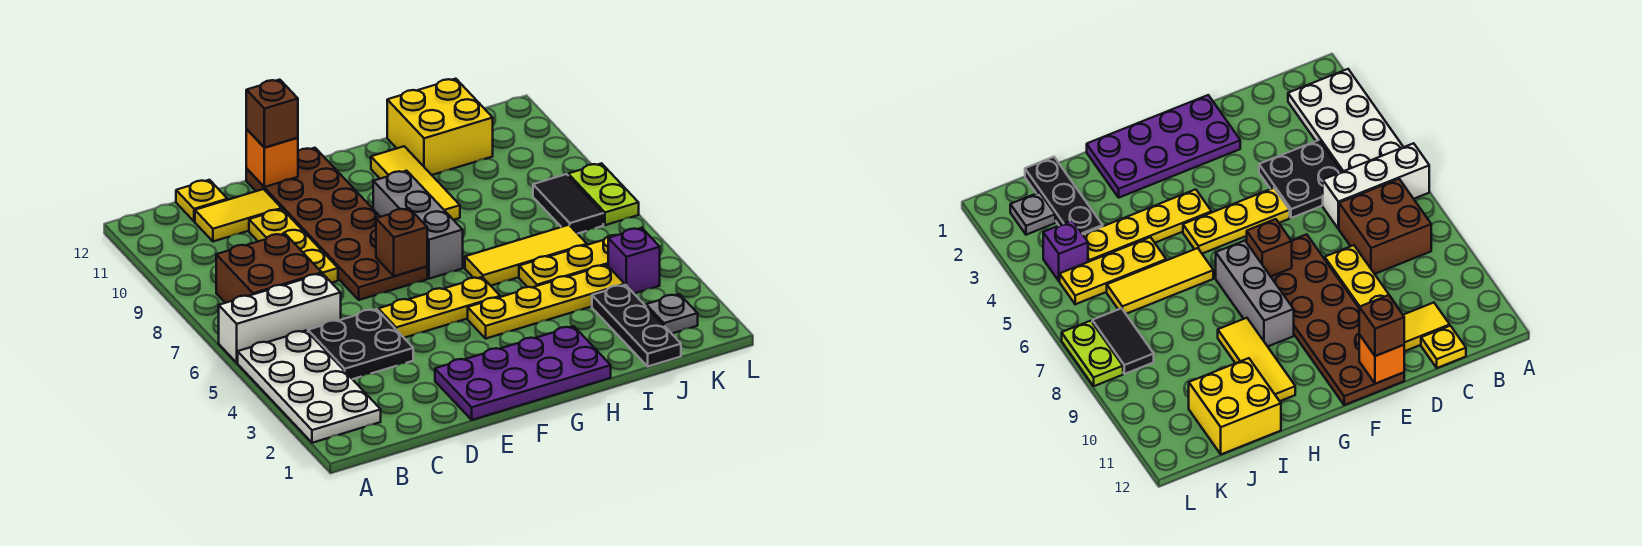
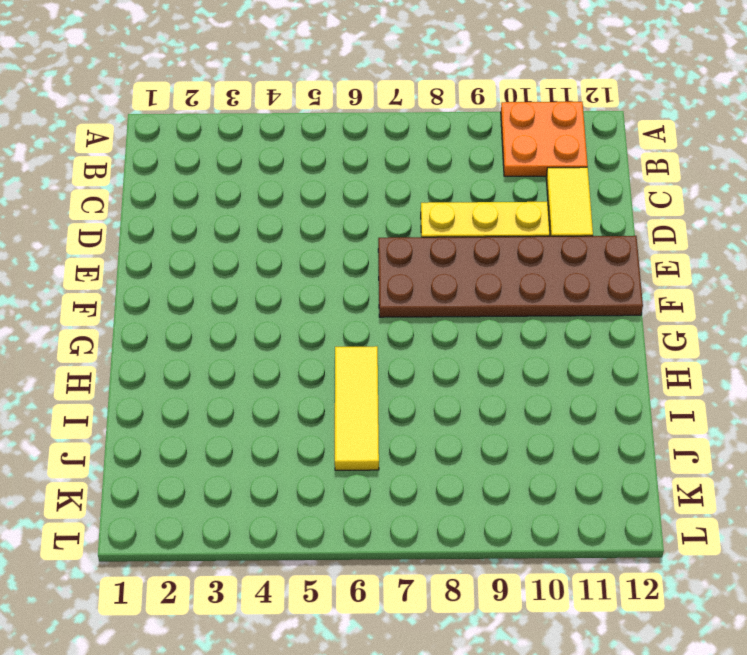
orange plate A10:B11 level 1 -> none
none -> white plate A2:B5 level 1
none -> white brick A6:C6 level 1
none -> brown brick B7:C8 level 1

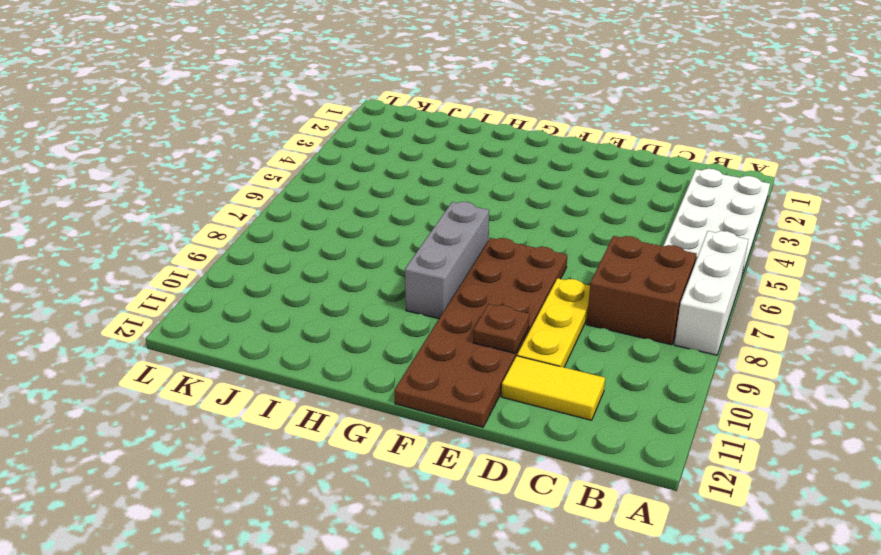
white brick A6:A8 level 1 -> white brick A6:C6 level 1
brown plate E10 level 2 -> none
none -> black plate C4:D5 level 1
none -> yellow plate C12 level 1
none -> purple plate E1:H2 level 1

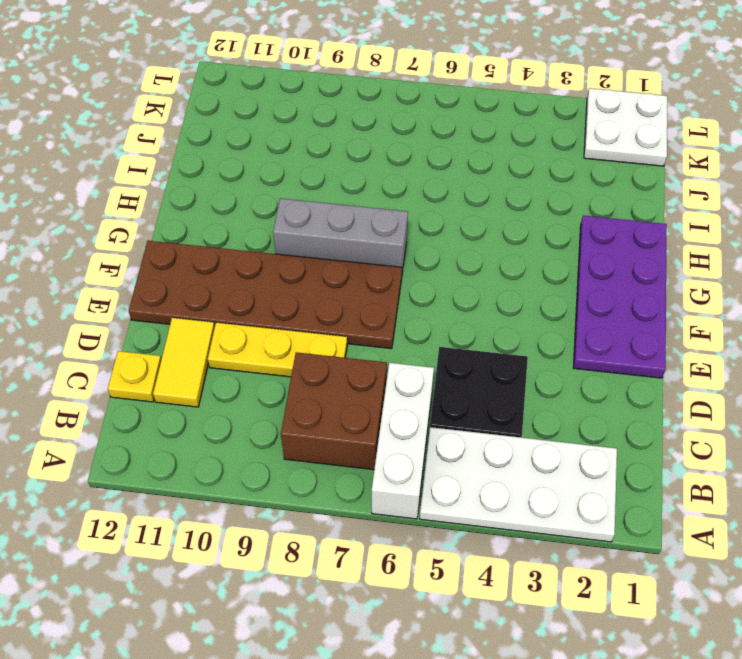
white plate K1:L2 level 1 -> grey plate K2 level 1
none -> yellow plate E5:G5 level 1
none -> yellow plate G4:J4 level 1
none -> yellow tile H6:J6 level 1

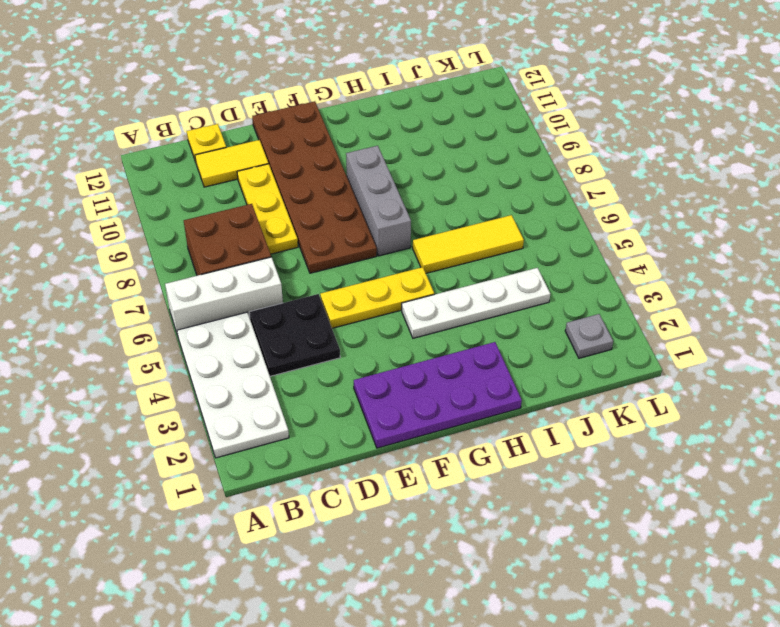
white plate G4:J4 level 1 -> yellow plate G4:J4 level 1
none -> yellow tile H9:H11 level 1
none -> yellow plate I5:K5 level 1
none -> yellow brick I11:J12 level 1

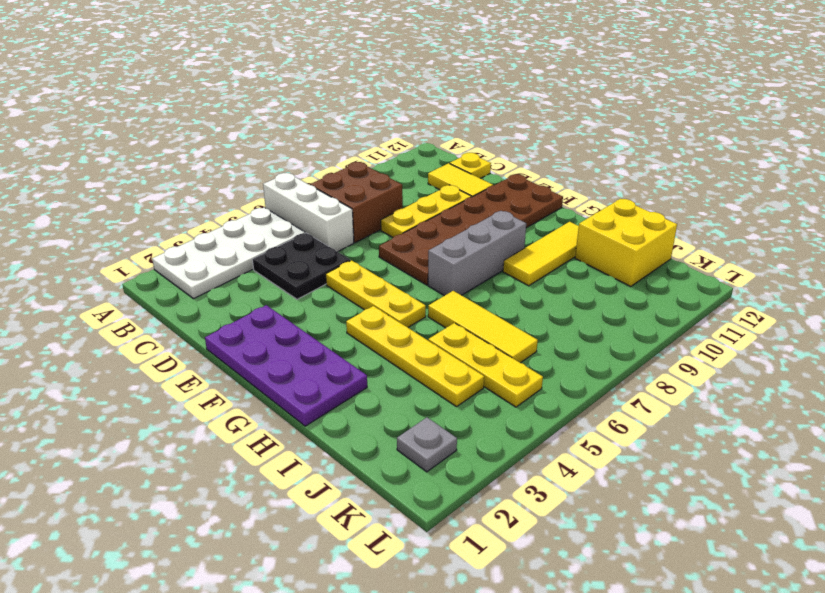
none -> black plate J1:J3 level 1
none -> purple brick K4 level 1
none -> black tile K7:K8 level 1

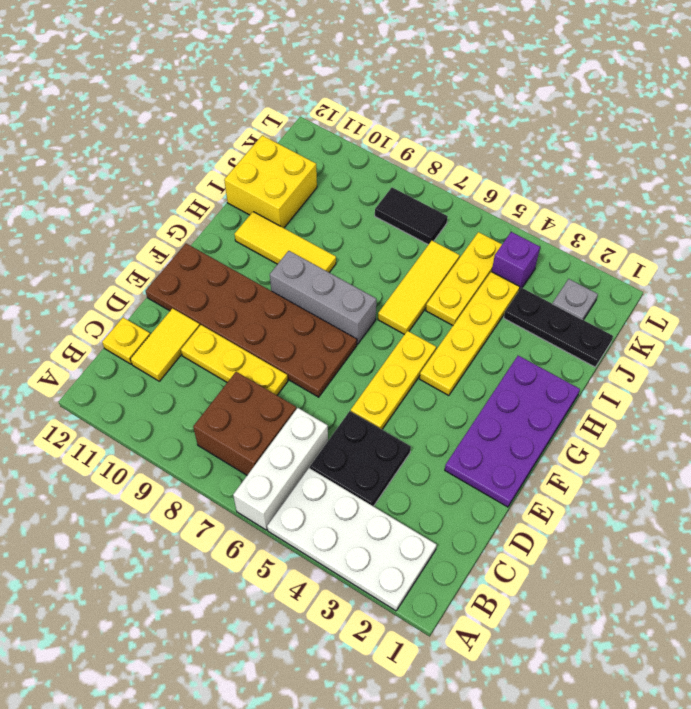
none -> lime plate L7:L8 level 1
none -> orange brick E12 level 2
none -> brown brick F7 level 2

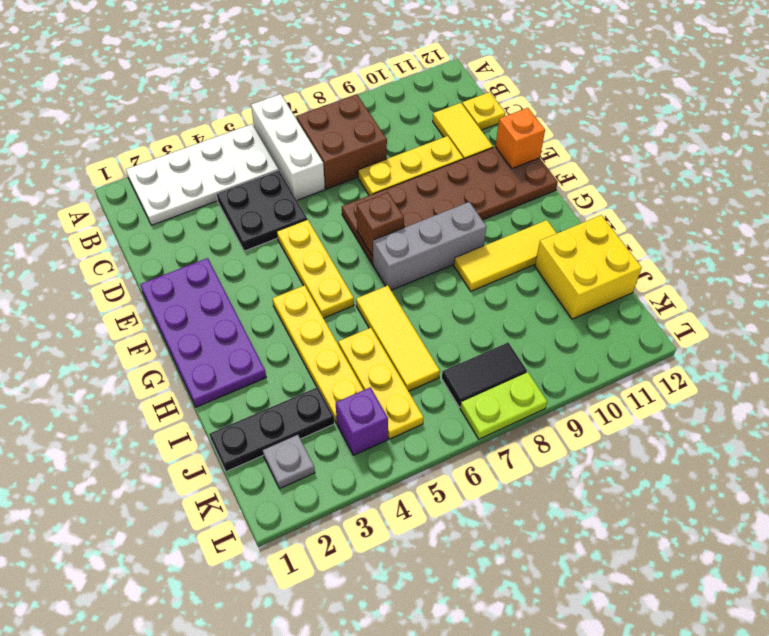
none -> brown brick E12 level 3

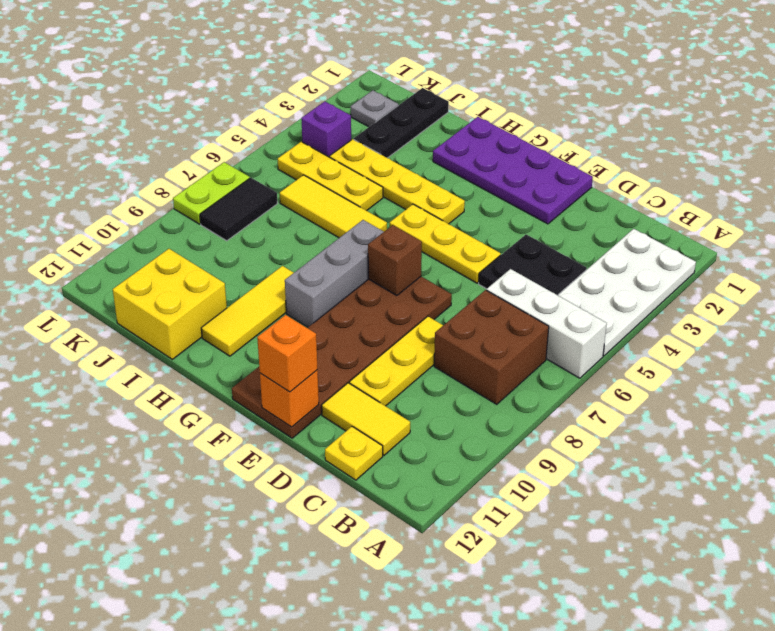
orange brick E12 level 3 -> brown brick E12 level 3

